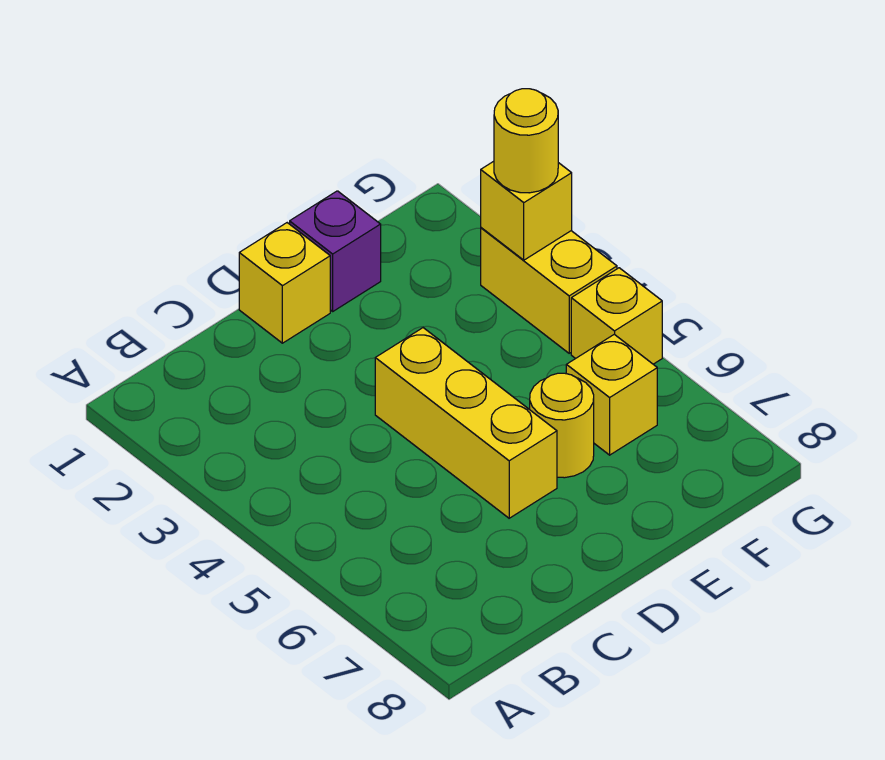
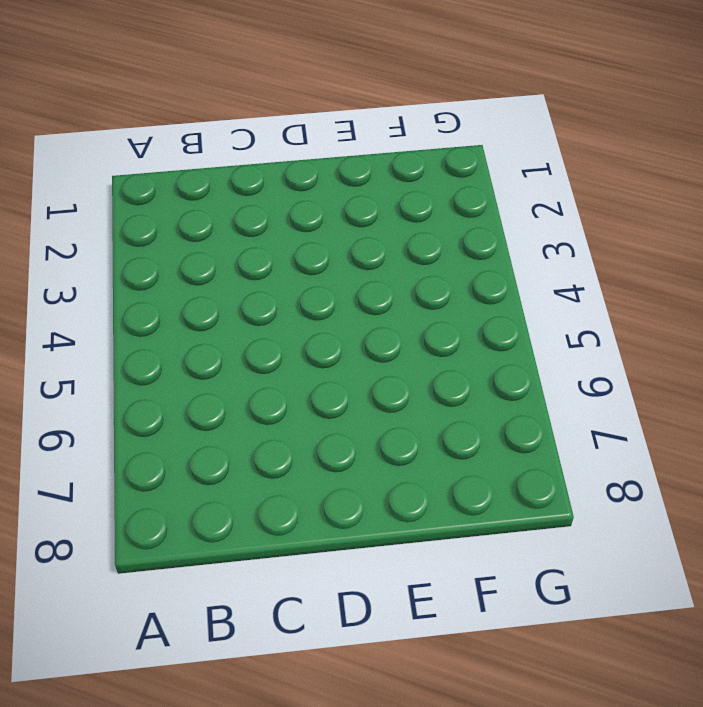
none -> yellow brick D1 level 1
none -> yellow brick D4:D6 level 1

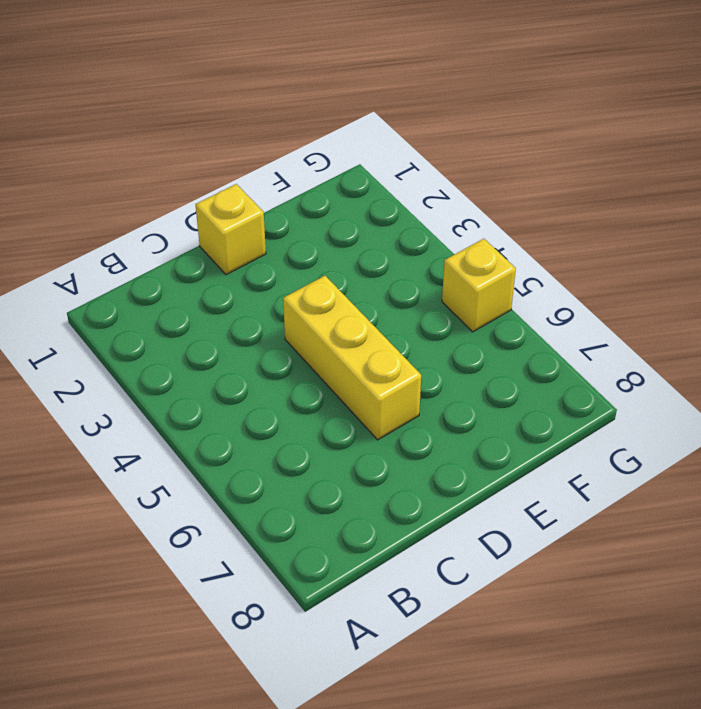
none -> purple brick E1 level 1
none -> yellow round brick E6 level 1

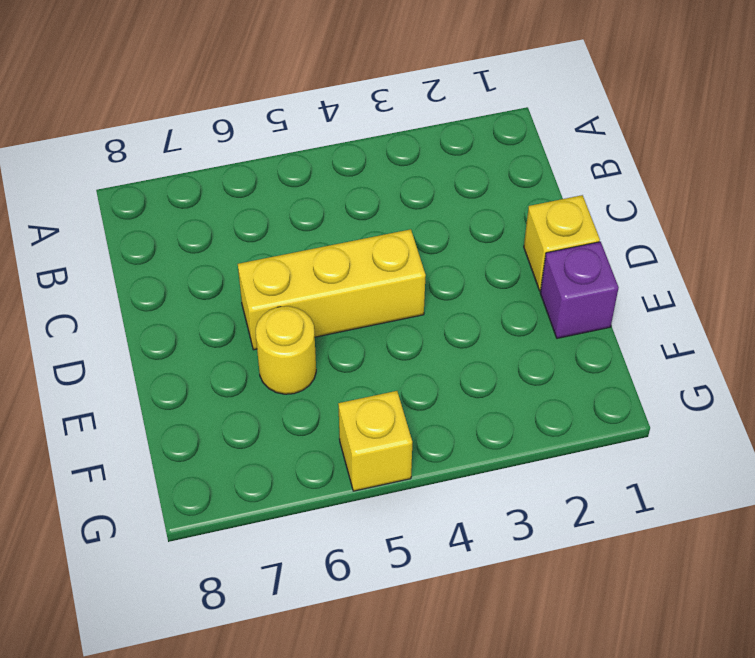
none -> yellow brick F6 level 1
none -> yellow brick G3:G4 level 1

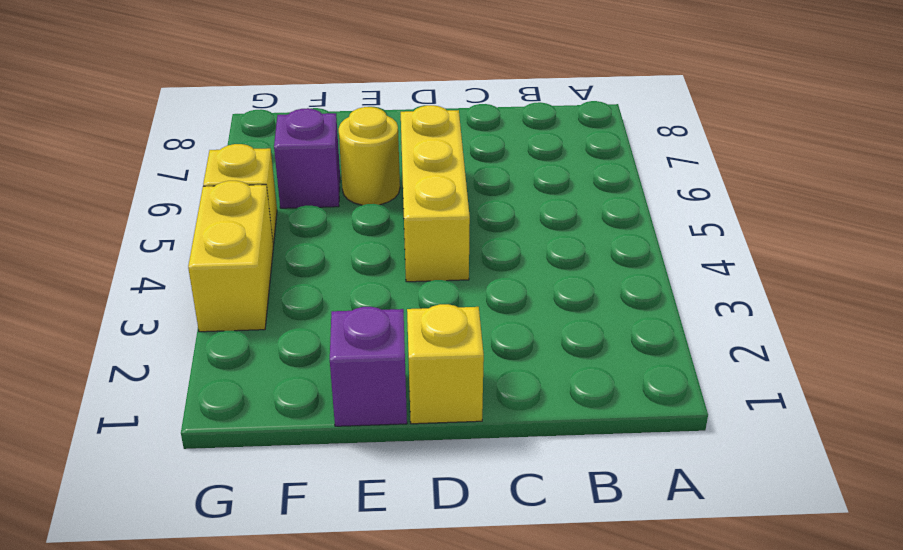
purple brick F6 level 1 -> yellow brick F6 level 1
none -> yellow brick G3 level 2
none -> yellow round brick G3 level 3

